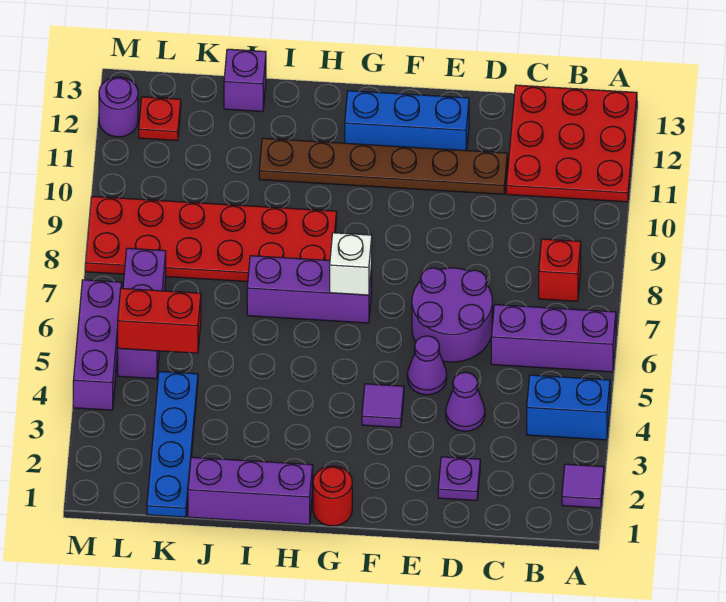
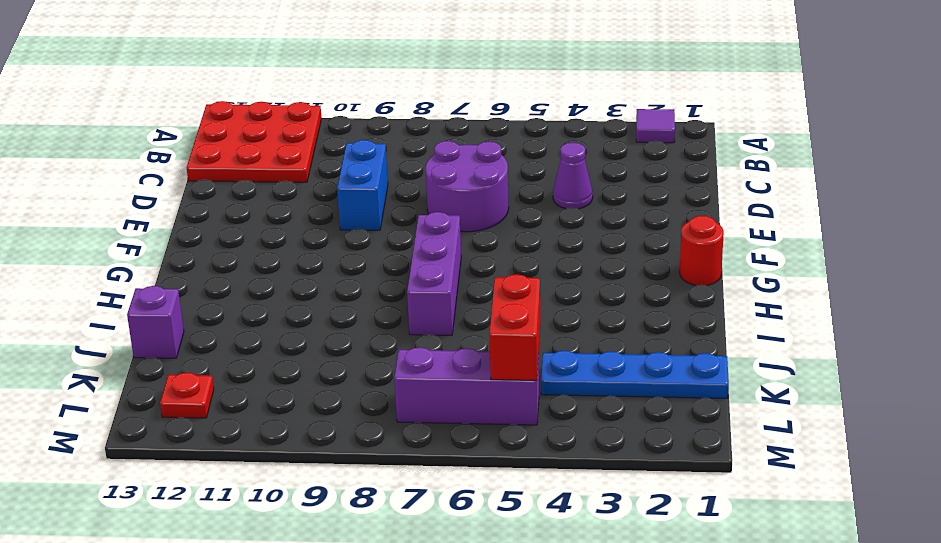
blue brick D9:E9 level 1 -> blue brick A4:B4 level 1
none -> purple brick A6:C6 level 1
none -> red brick B8 level 1
none -> purple plate D2 level 1

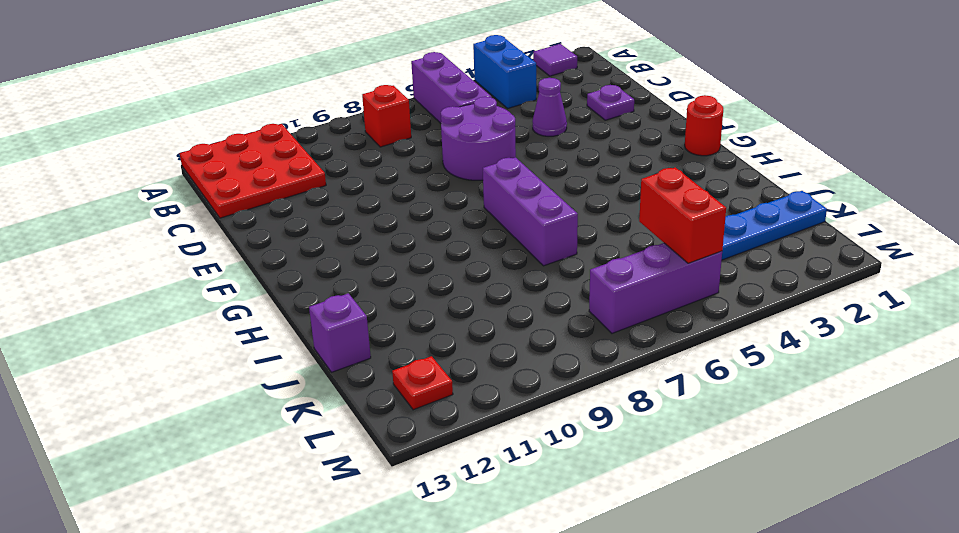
none -> brown plate D11:I11 level 1
none -> purple cone E5 level 1
none -> blue brick E12:G12 level 1

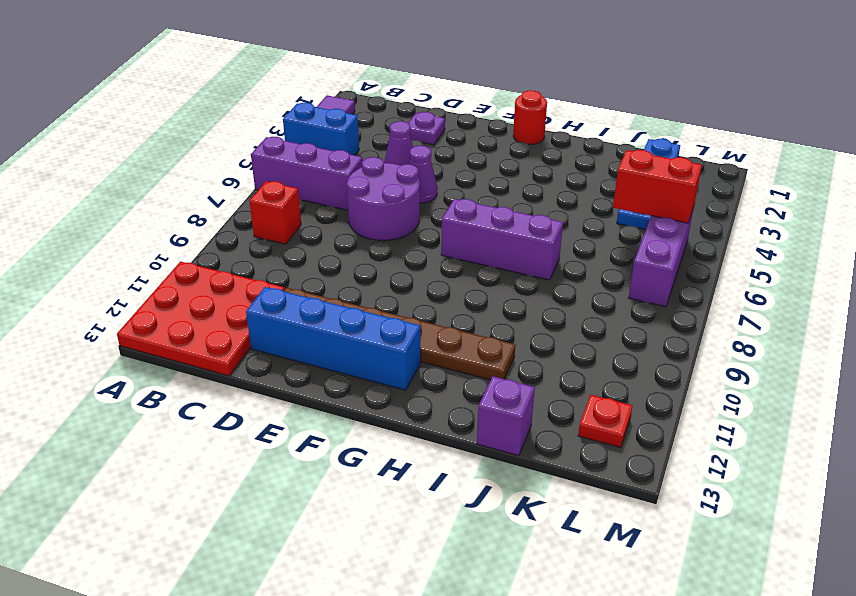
blue brick D12:G12 level 1 -> blue brick E12:G12 level 1
none -> purple tile F4 level 1
none -> purple brick H1:J1 level 1
none -> red plate H8:M9 level 1

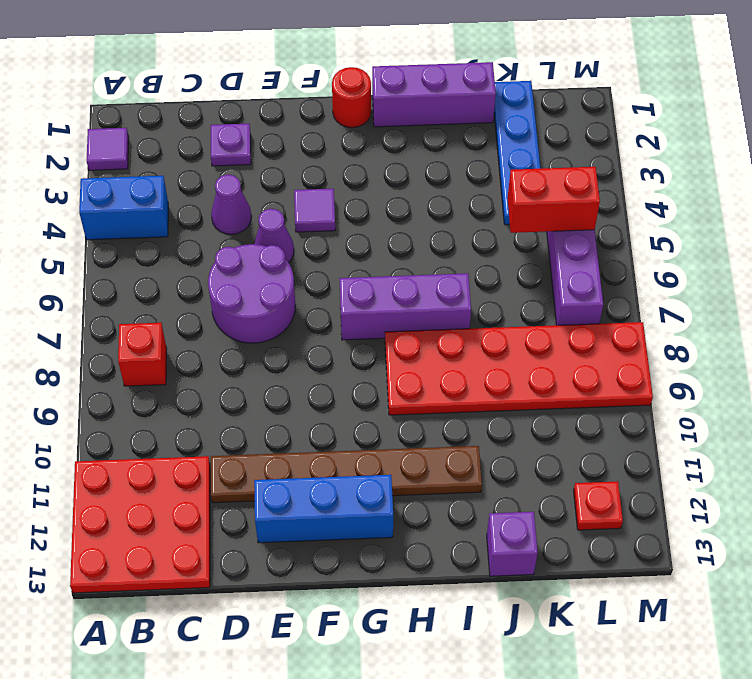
none -> purple brick A6:C6 level 1
none -> purple brick M4:M6 level 1
none -> purple round brick M12 level 1

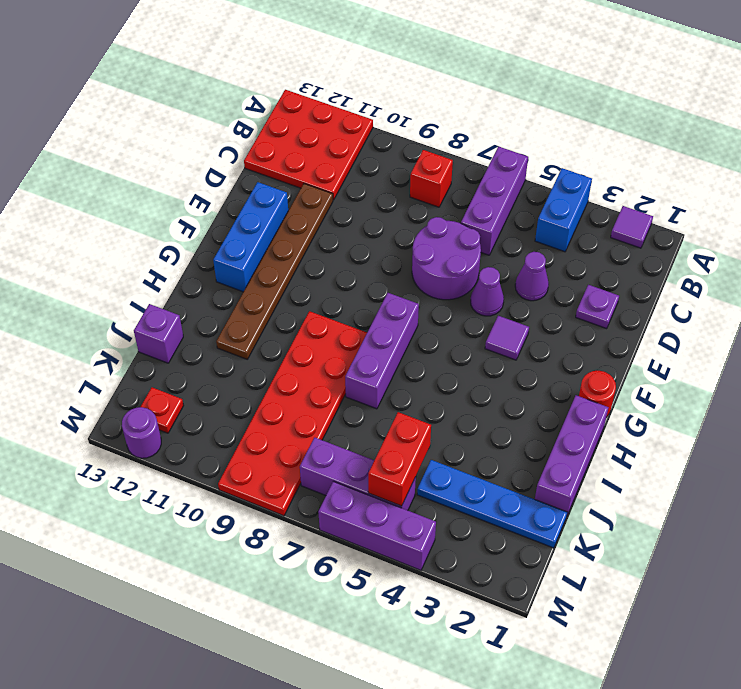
none -> white brick G7 level 2

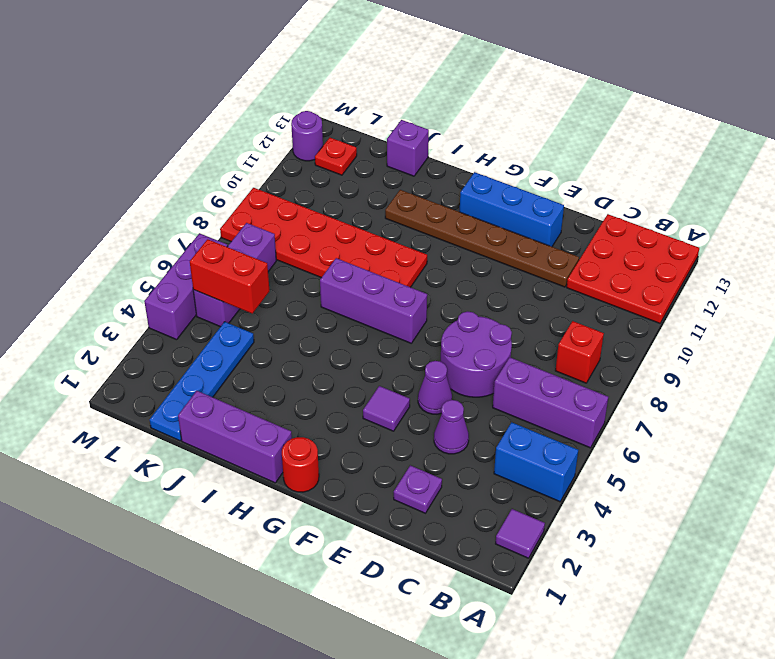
none -> white brick G7 level 2

